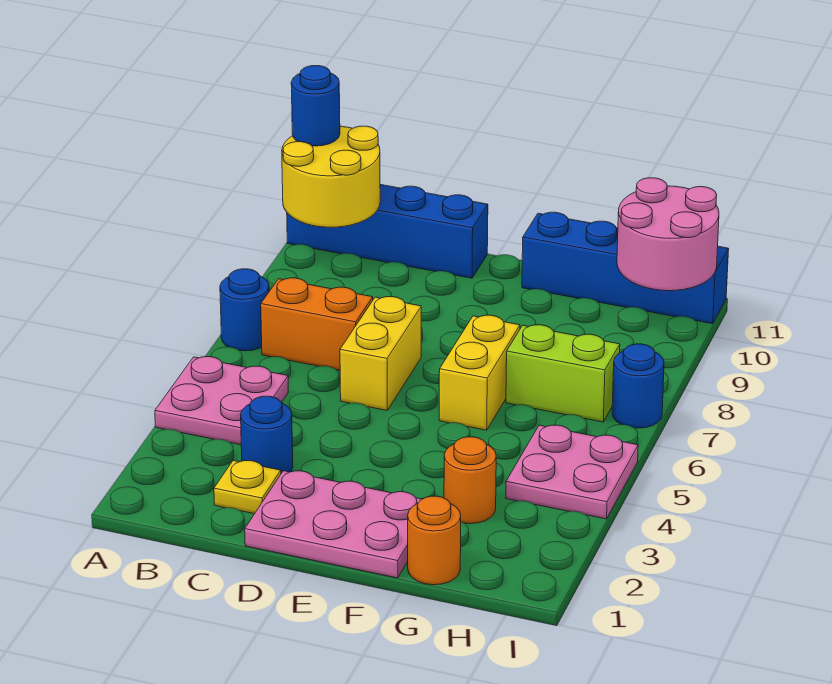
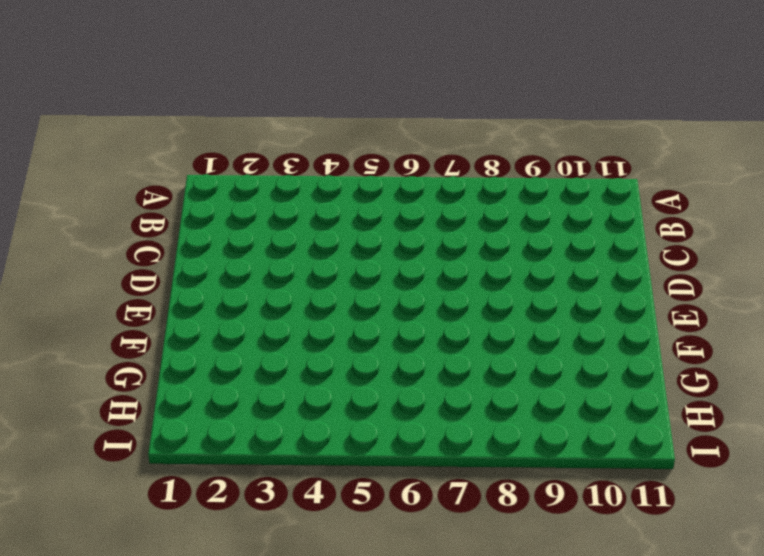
none -> pink plate A4:B5 level 1
none -> blue round brick A7 level 1
none -> blue brick A11:D11 level 1

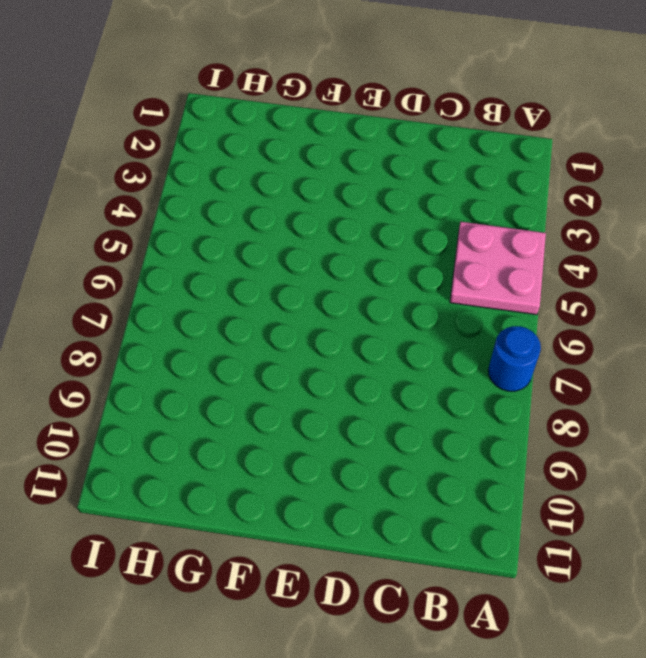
none -> blue brick A11:D11 level 1
none -> orange brick B7:C7 level 1
none -> yellow plate C2 level 1

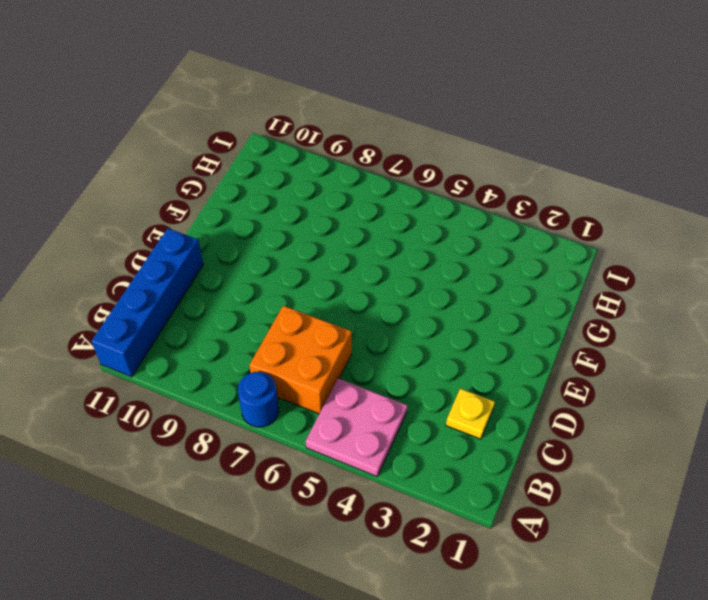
orange brick B6:C7 level 1 -> orange brick B7:C7 level 1
none -> blue round brick C3 level 1
none -> pink plate D1:F2 level 1
none -> yellow brick D6:D7 level 1

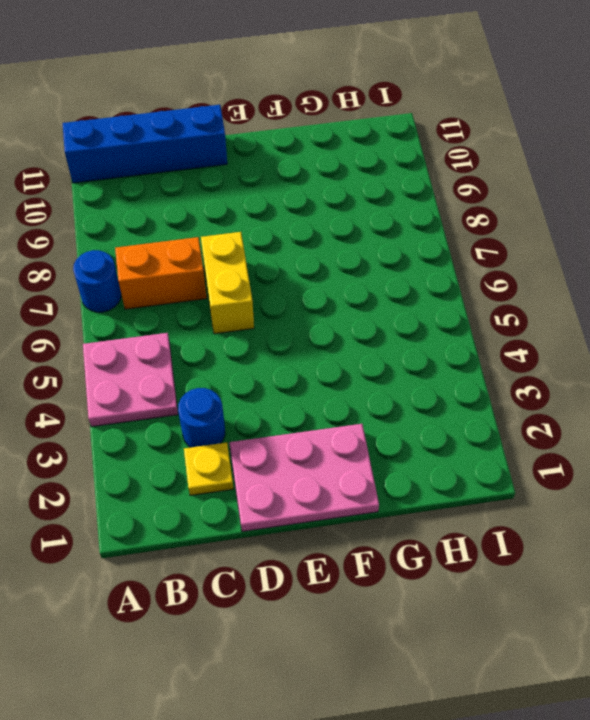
none -> yellow brick F6:F7 level 1
none -> blue brick F11:I11 level 1
none -> orange round brick G1 level 1

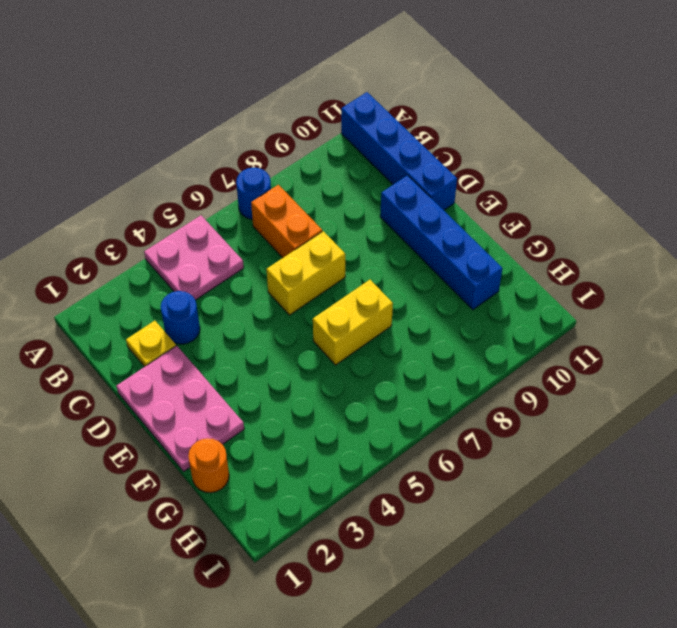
blue brick D10:G10 level 1 -> blue brick F11:I11 level 1
none -> orange round brick G3 level 1
none -> lime brick G7:H7 level 1
none -> pink plate H4:I5 level 1

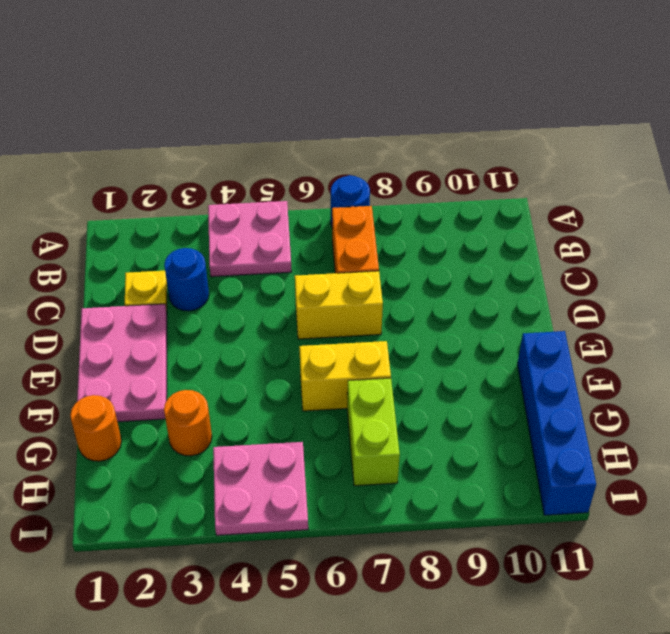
none -> blue brick A11:D11 level 1
none -> blue round brick I7 level 1
none -> yellow round brick A10:B11 level 2

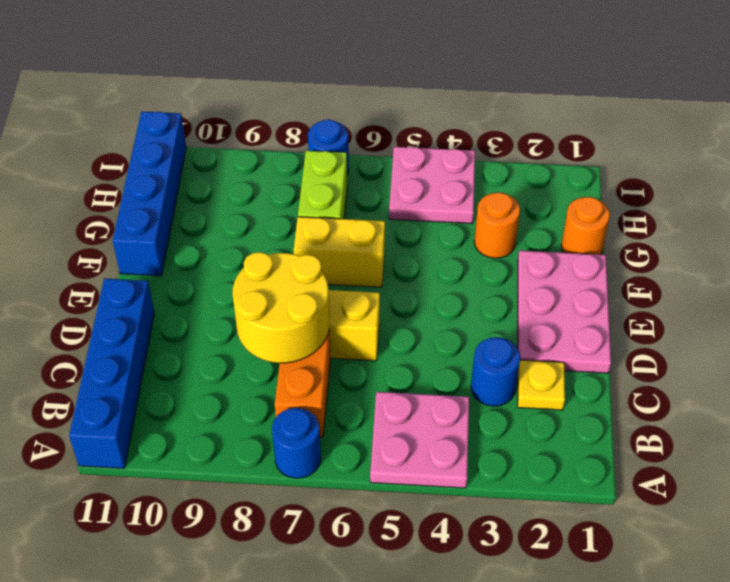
yellow round brick C7:D8 level 2 -> yellow round brick A10:B11 level 2
none -> pink round brick H10:I11 level 2
none -> blue round brick A11 level 3

